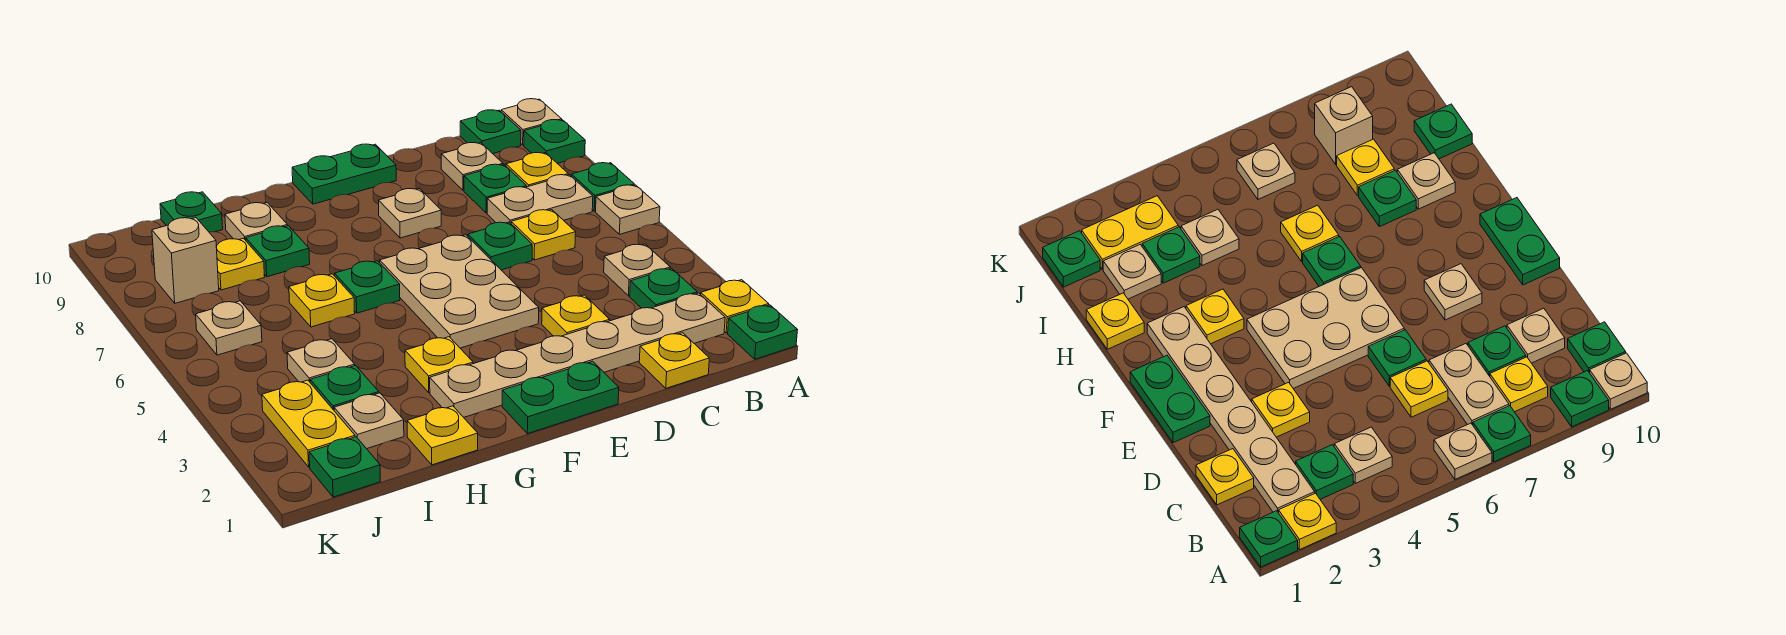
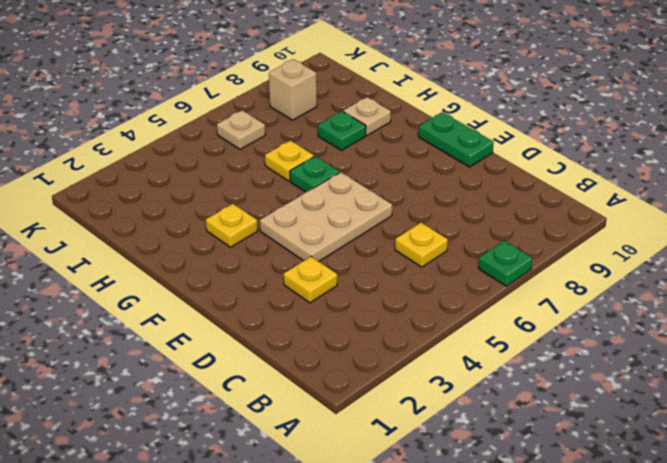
none -> green plate A1 level 1
none -> yellow plate A2 level 1
none -> tan plate A6 level 1
none -> green plate A9 level 1

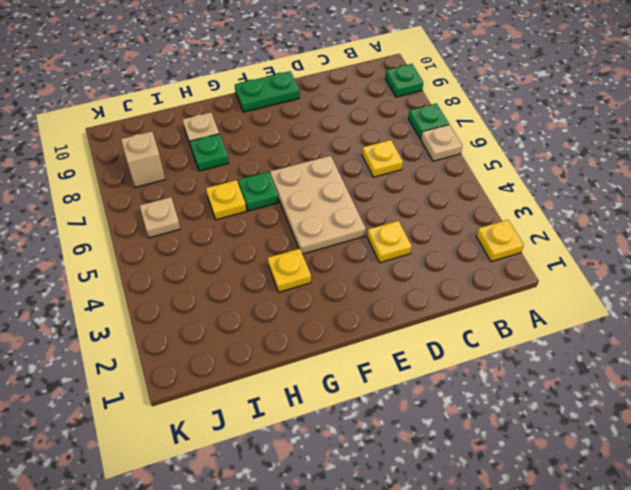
none -> green plate A1 level 1
none -> tan plate A10 level 1
none -> tan plate B2:G2 level 1
none -> green plate B3 level 1

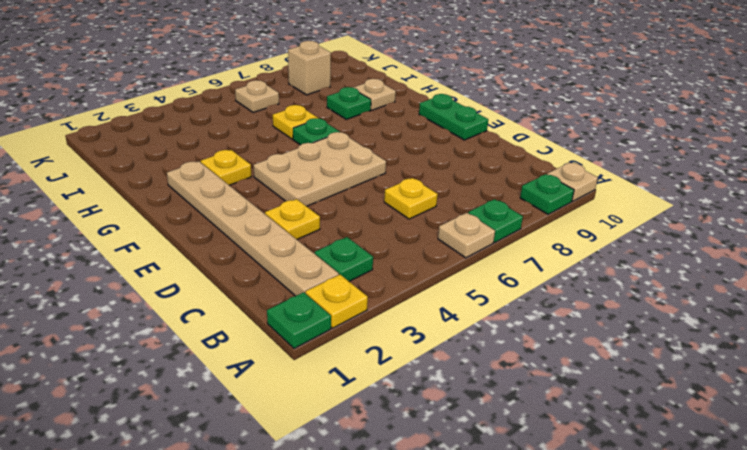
none -> tan plate B4 level 1
none -> tan plate B7:C7 level 1
none -> yellow plate B8 level 1
none -> green plate B10 level 1

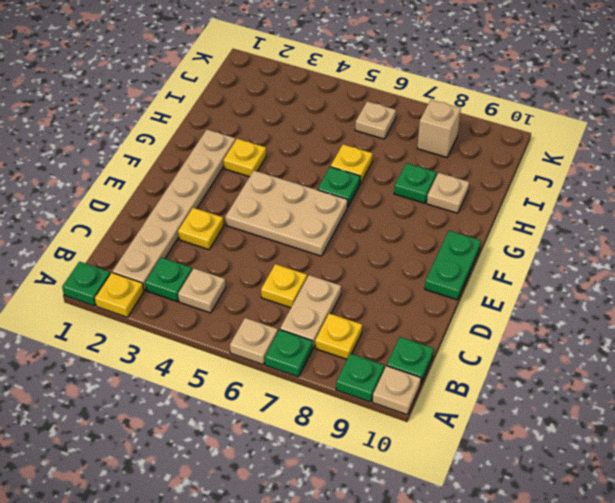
none -> yellow plate C1 level 1
none -> green plate C8 level 1
none -> tan plate C9 level 1
none -> green plate D6 level 1

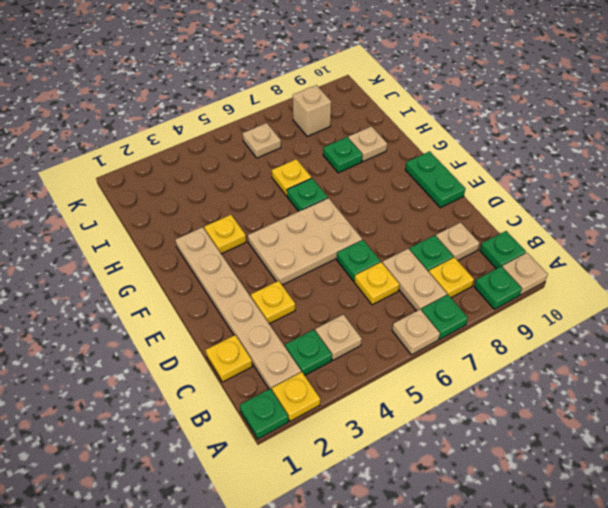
none -> green plate E1:F1 level 1
none -> tan plate E8 level 1
none -> yellow plate H1 level 1
none -> tan plate I2 level 1

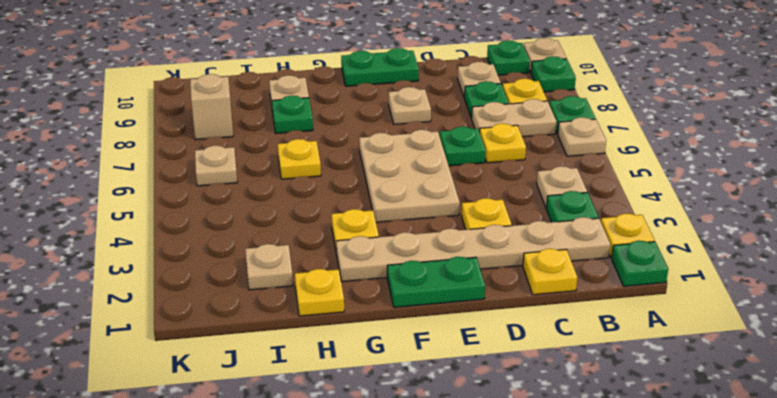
none -> green plate G6 level 1
none -> green plate I3 level 1
none -> tan plate I4 level 1
none -> yellow plate I8 level 1

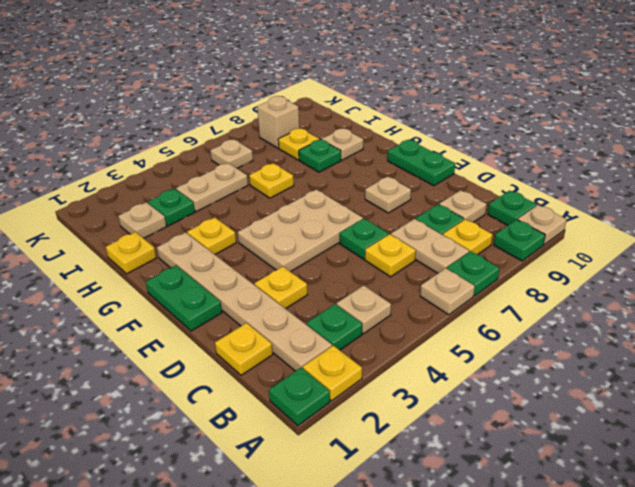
tan plate I4:I5 level 1 -> tan plate I4 level 1
none -> green plate G6 level 1
none -> green plate I10 level 1
none -> green plate J1 level 1
none -> yellow plate J2:J3 level 1

